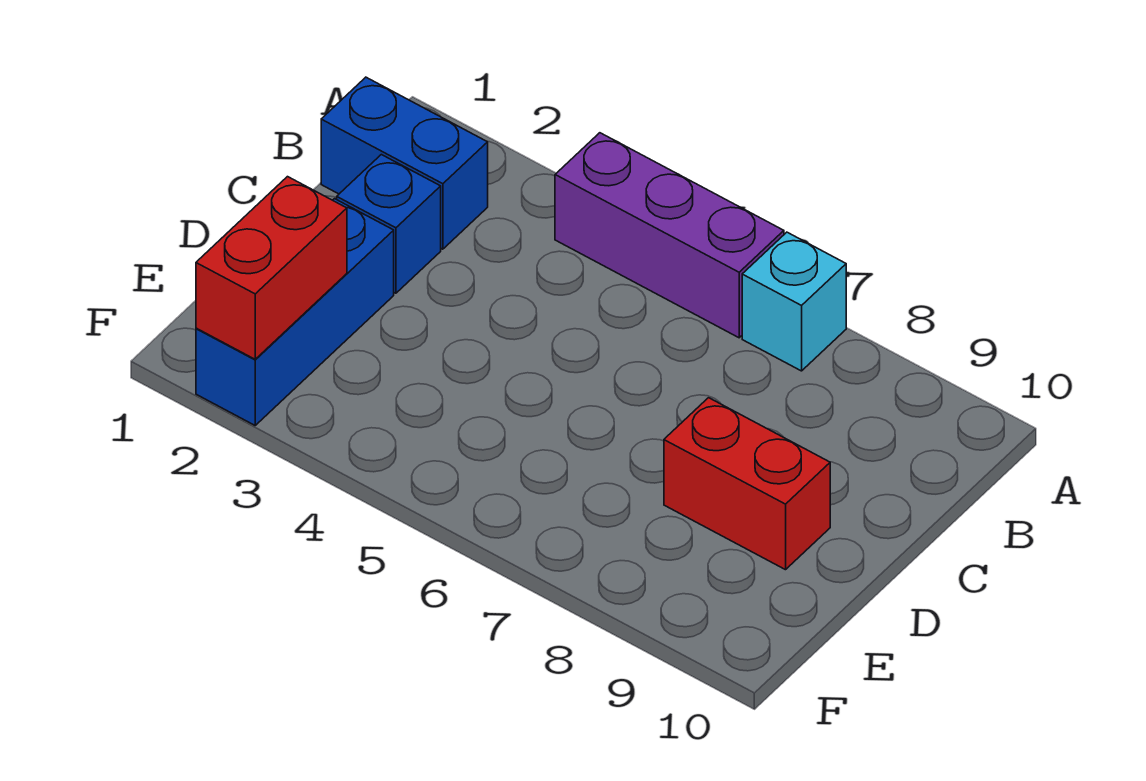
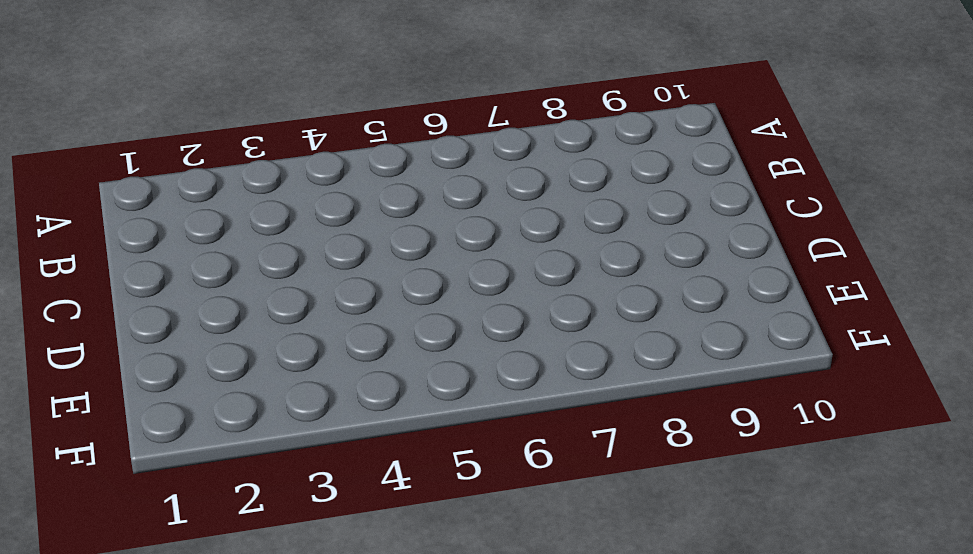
none -> purple brick A4:A6 level 1
none -> cyan brick A7 level 1

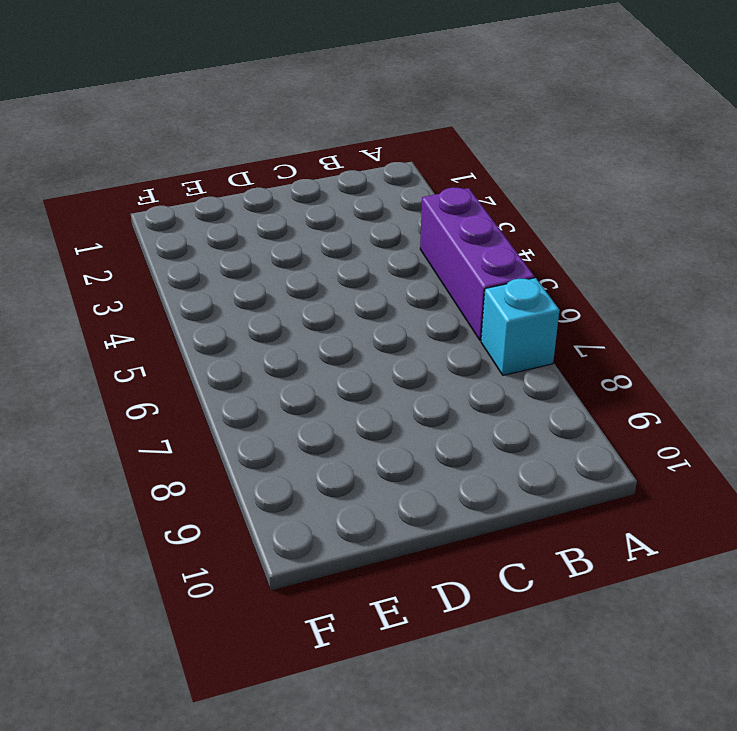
none -> blue brick B1:B2 level 1
none -> blue brick C2 level 1

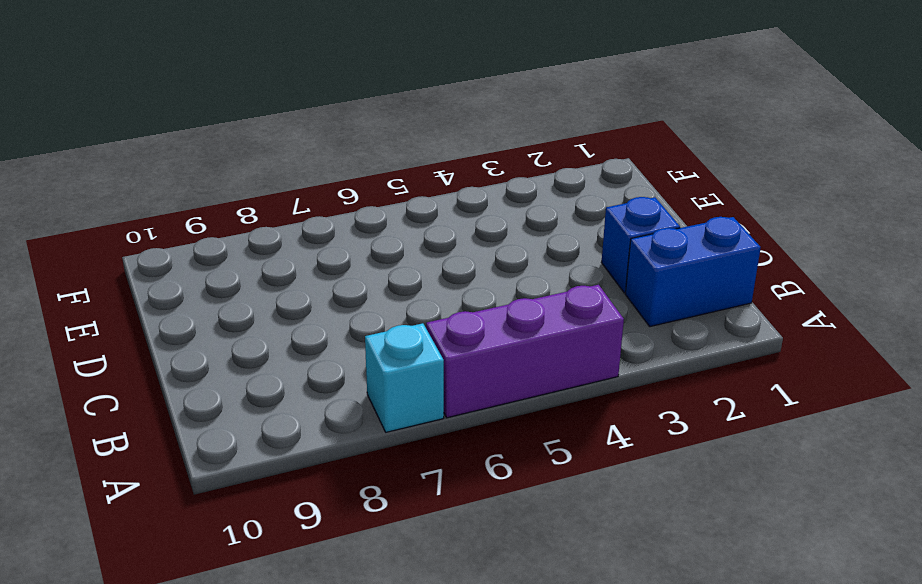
none -> blue brick D2:F2 level 1
none -> red brick D8:D9 level 1

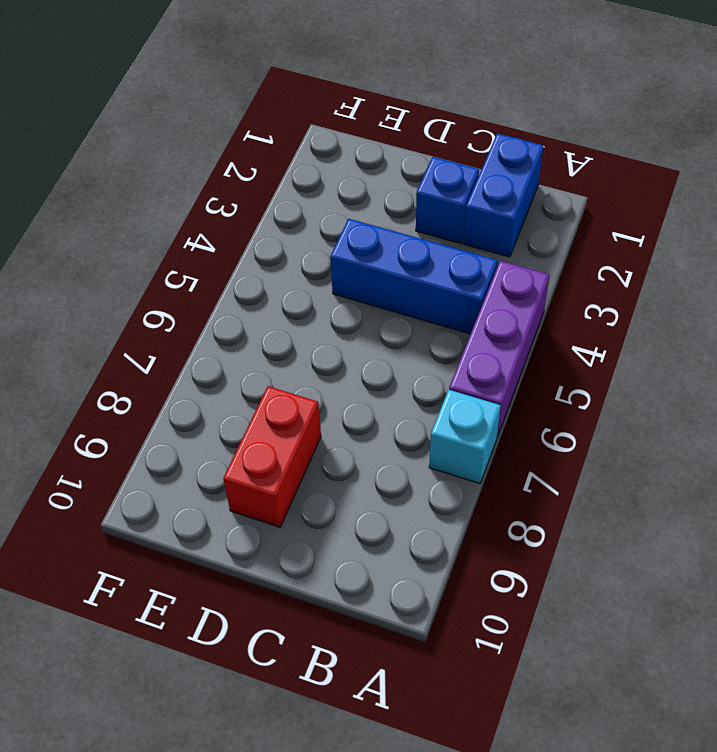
blue brick B4:D4 level 1 -> blue brick D2:F2 level 1
none -> red brick E2:F2 level 2

